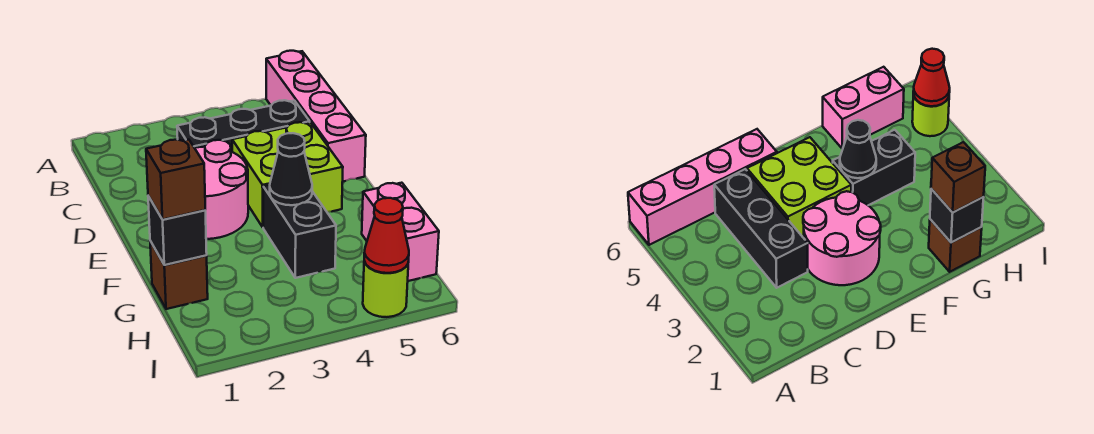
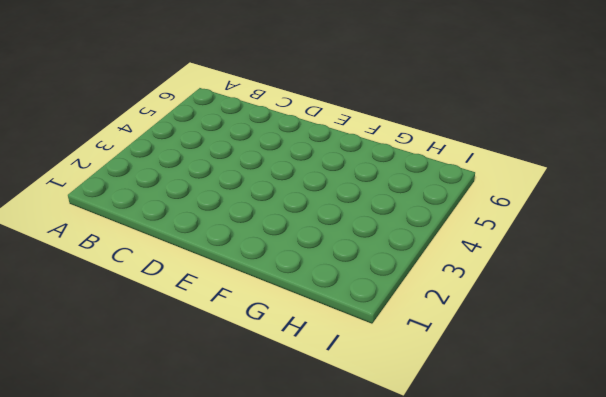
none -> pink brick A6:D6 level 1
none -> black brick C3:C5 level 1
none -> pink round brick D2:E3 level 1

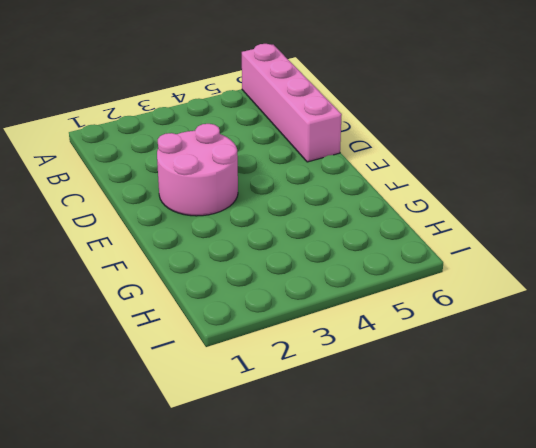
none -> black brick C3:C5 level 1
none -> lime brick D4:E5 level 1
none -> black brick F4:G4 level 1

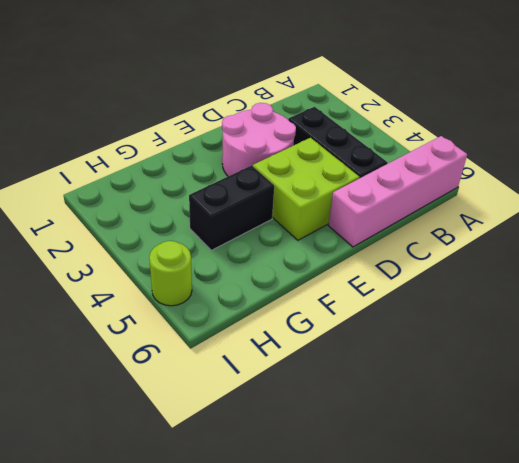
none -> brown brick G1 level 1
none -> pink brick G6:H6 level 1
none -> black cone F4 level 2

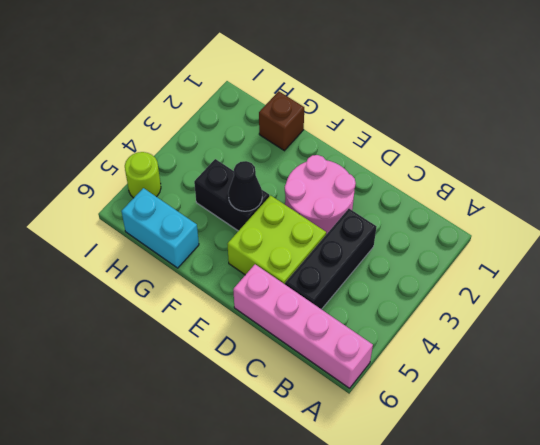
cyan brick G6:H6 level 1 -> pink brick G6:H6 level 1
none -> black brick G1 level 2
none -> red cone I5 level 2
none -> brown brick G1 level 3

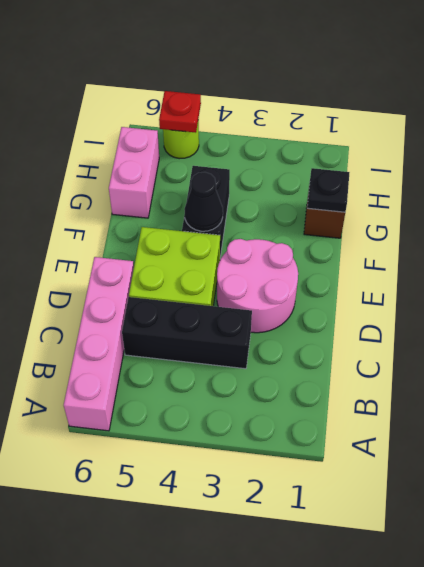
black plate G1 level 2 -> black brick G1 level 2
red plate I5 level 2 -> red cone I5 level 2
none -> brown brick G1 level 3

